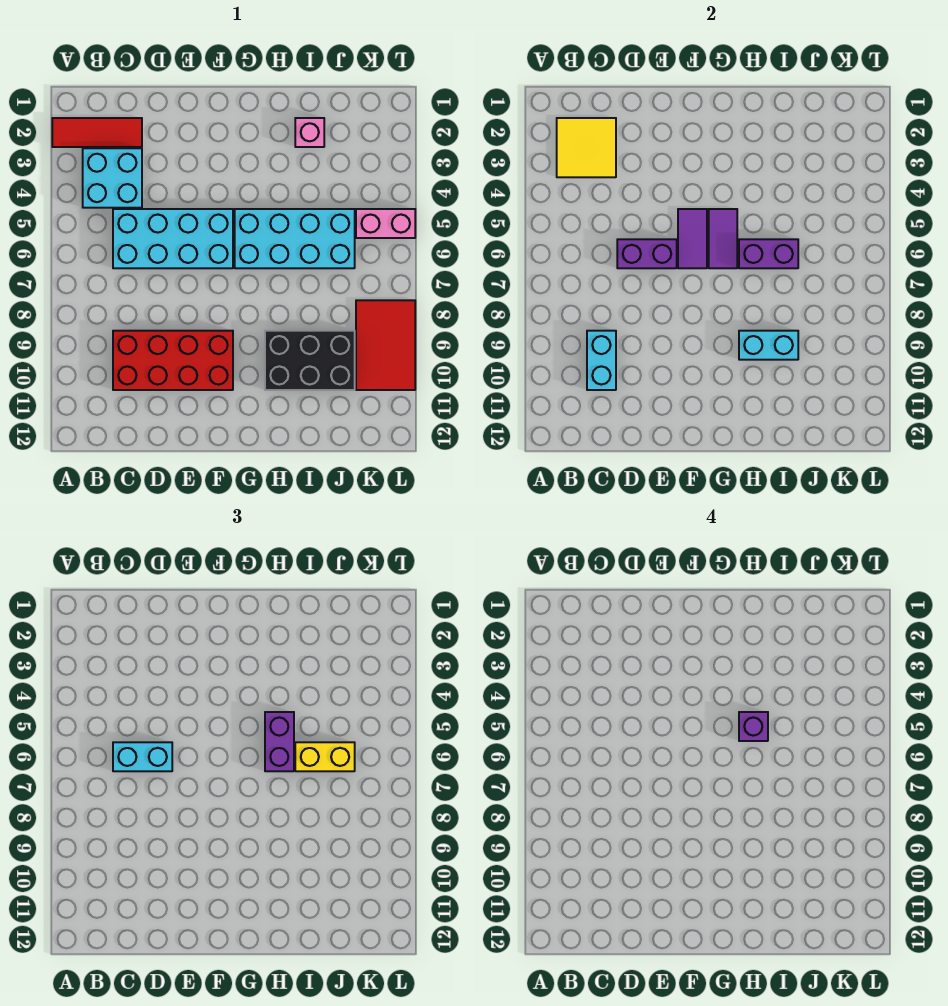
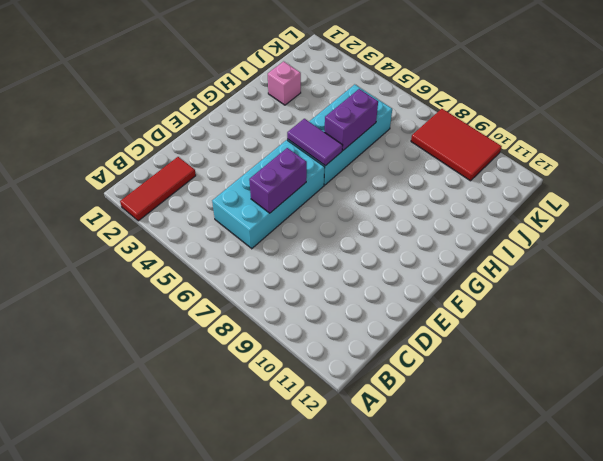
none -> cyan brick B3:C4 level 1
none -> red brick C9:F10 level 1
none -> black brick H9:J10 level 1

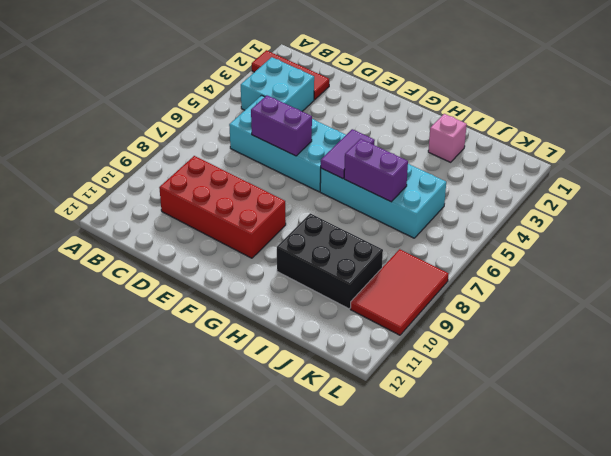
none -> pink brick K5:L5 level 1
none -> yellow tile B2:C3 level 2
none -> cyan brick C9:C10 level 2

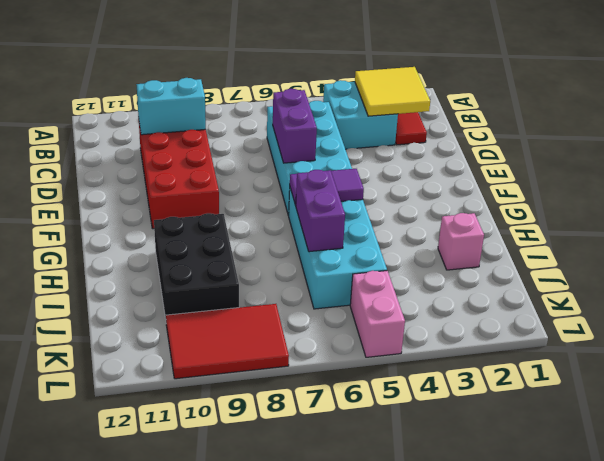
none -> purple tile F5:F6 level 2
none -> cyan brick H9:I9 level 2
none -> cyan brick C6:D6 level 3

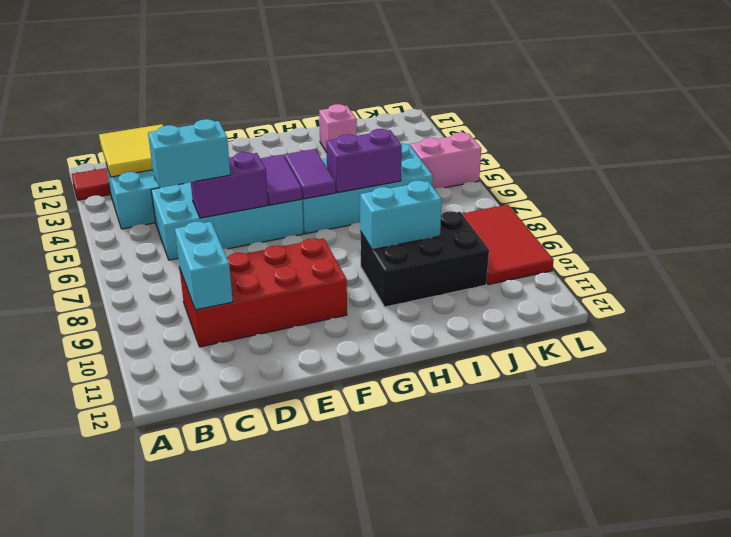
none -> purple brick H5:H6 level 3
none -> yellow brick I6:J6 level 3
none -> purple brick H5 level 4

